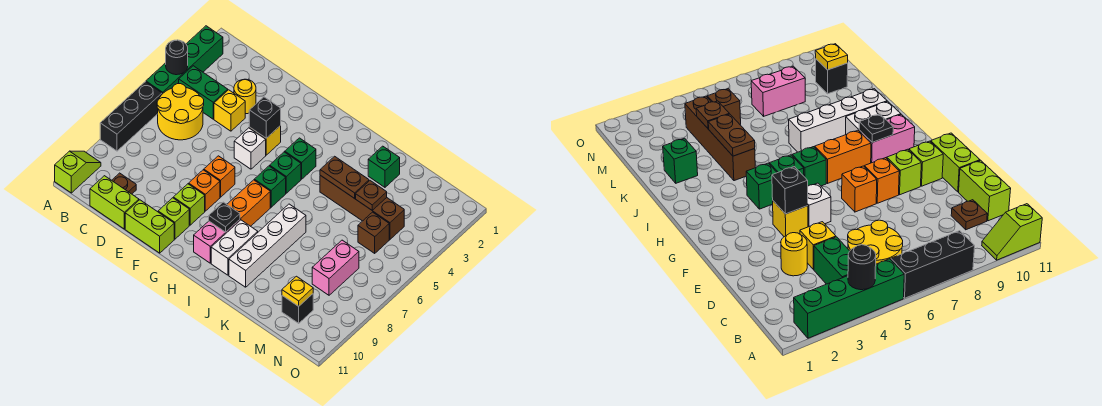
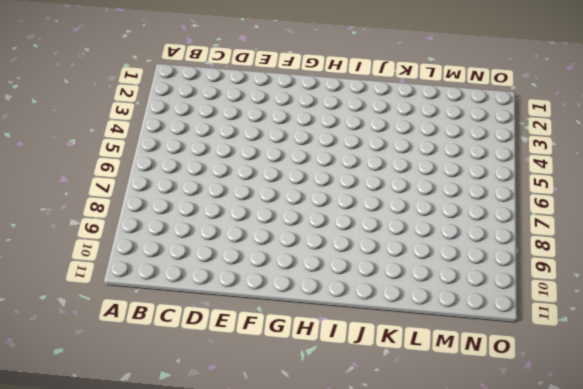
none -> green brick A2:A5 level 1
none -> black brick A6:A8 level 1
none -> lime slope A10:A11 level 1 top 11
none -> green brick B4:C4 level 1

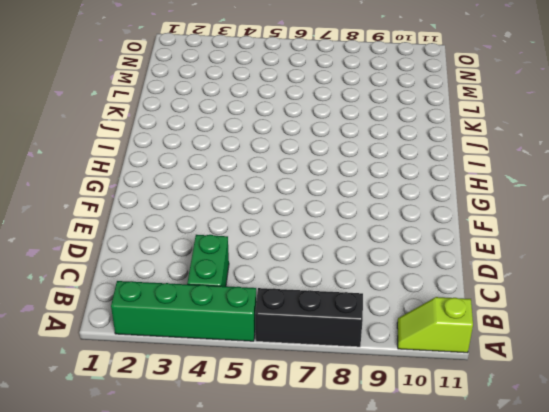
none -> yellow round brick B5:C6 level 1
none -> brown plate C10 level 1
none -> lime brick C11:D11 level 1
none -> yellow round brick D3 level 1

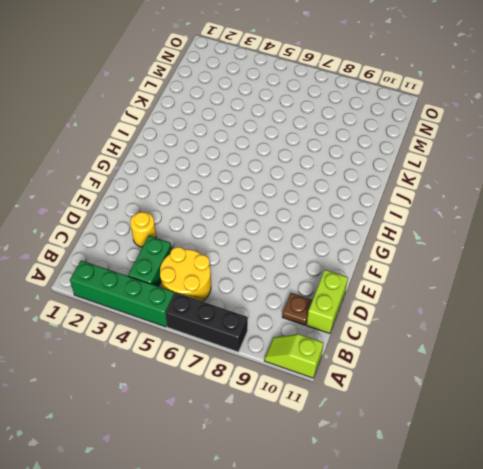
none -> yellow brick D4 level 1
none -> lime brick E11:F11 level 1
none -> yellow brick F4 level 1
none -> white brick F5 level 1

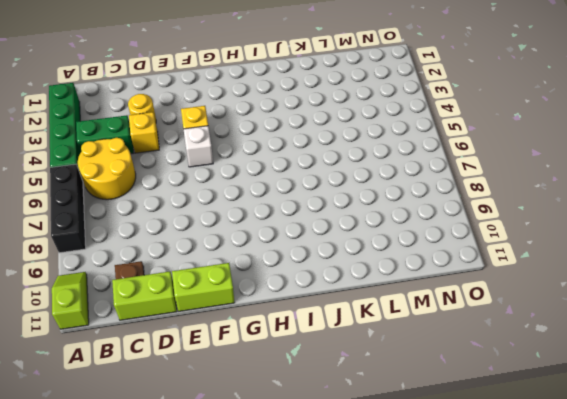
none -> orange brick F7 level 1
none -> orange brick F8 level 1
none -> lime brick F9 level 1
none -> lime brick F10 level 1

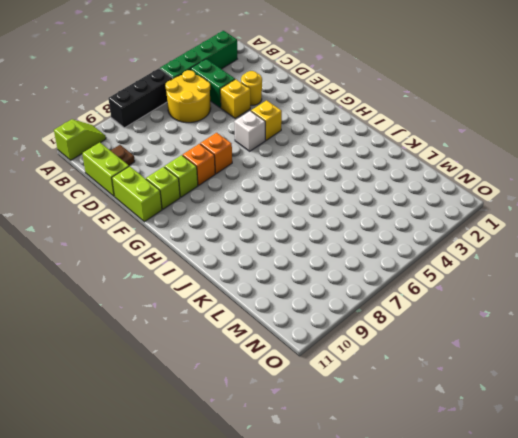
none -> green brick H4 level 1
none -> green brick H5 level 1
none -> green brick H6 level 1
none -> orange brick H7:H8 level 1

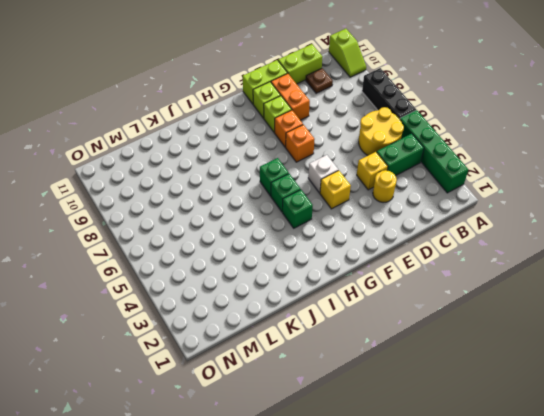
orange brick E9:E10 level 1 -> orange brick H7:H8 level 1
none -> pink brick H9:H10 level 1
none -> white brick I9:I10 level 1
none -> brown brick J4:M4 level 1
none -> white brick J7:J10 level 1

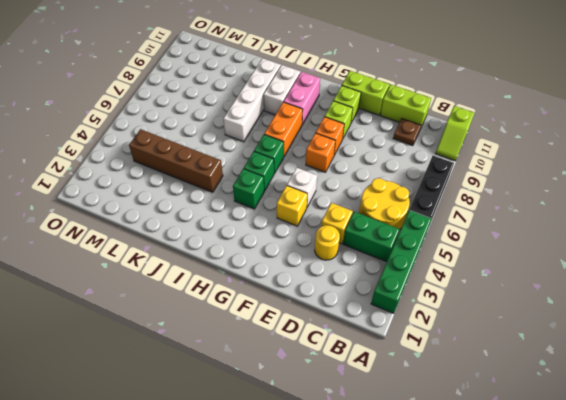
none -> green brick K2 level 1
none -> brown brick M5 level 1
none -> pink brick M7:M8 level 1
none -> black brick M10 level 1

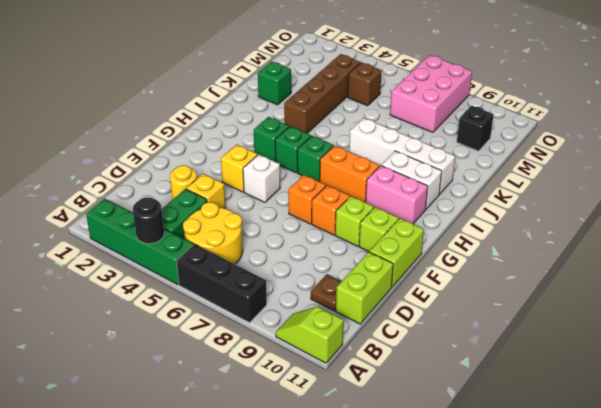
pink brick M7:O8 level 1 -> pink brick M7:M8 level 1
none -> black brick F4 level 2
none -> black plate H9 level 2
none -> brown plate J4:K4 level 2
none -> brown plate L4 level 2

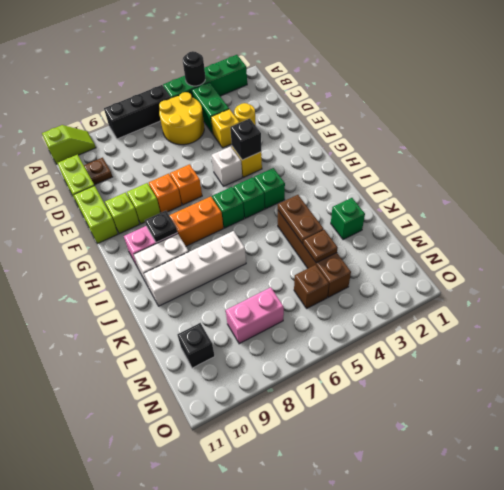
none -> yellow plate M10 level 2

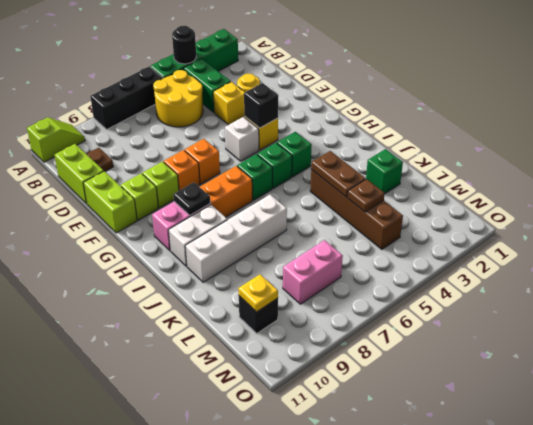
none -> brown brick M5 level 1

